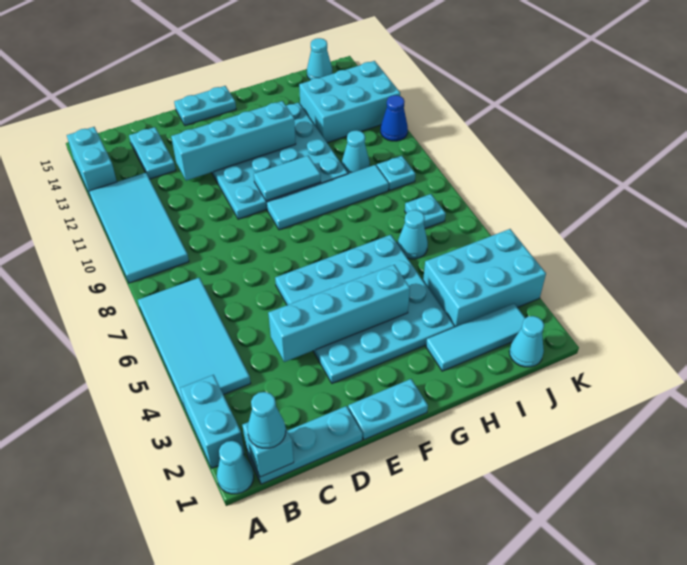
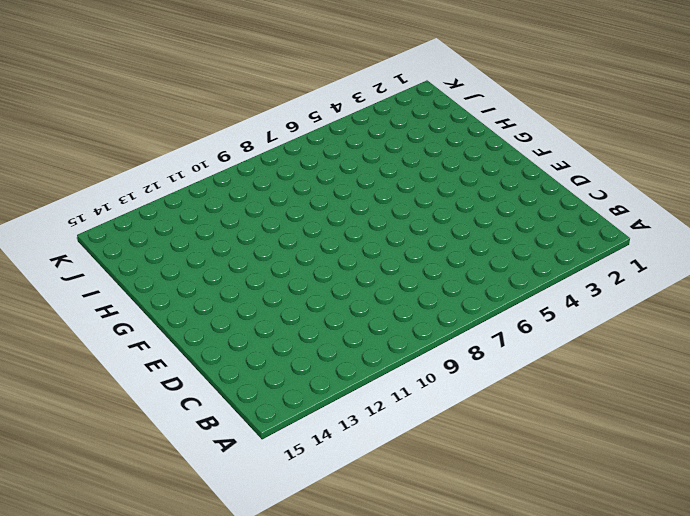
none -> cyan cone A1 level 1
none -> cyan brick A2:A3 level 1
none -> cyan tile A4:B7 level 1

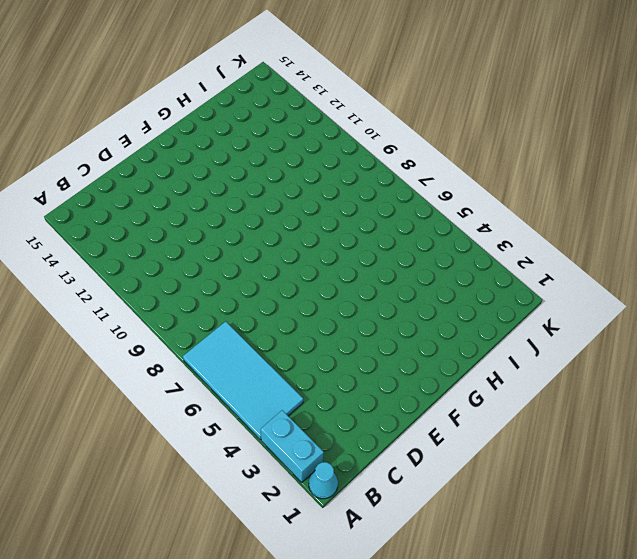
none -> cyan tile A9:B12 level 1
none -> cyan brick A13:A14 level 1
none -> cyan plate B1:D1 level 1

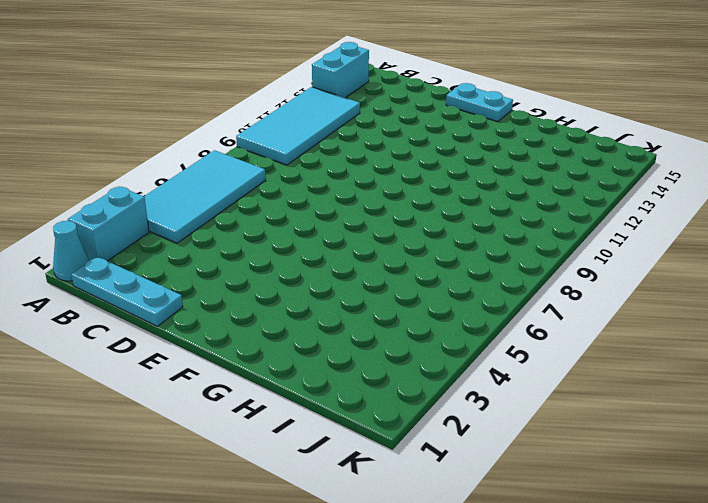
none -> cyan plate C13:C14 level 1
none -> cyan plate E1:F1 level 1
none -> cyan plate E3:H6 level 1

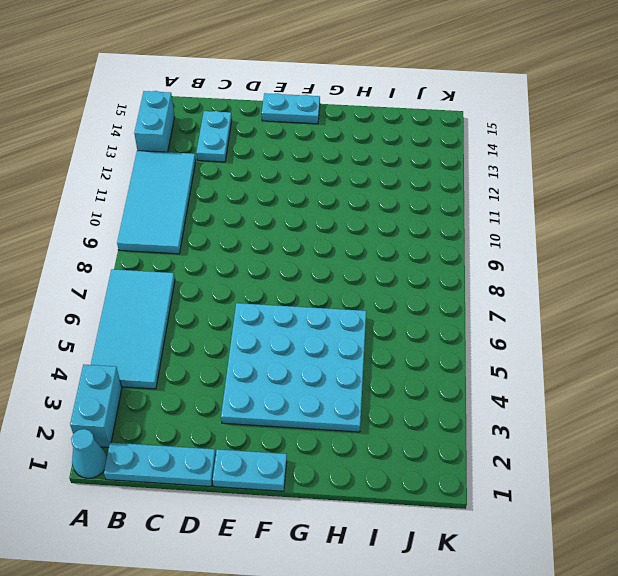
none -> cyan plate E10:H13 level 1
none -> cyan tile F9:I9 level 1
none -> cyan tile H2:J2 level 1

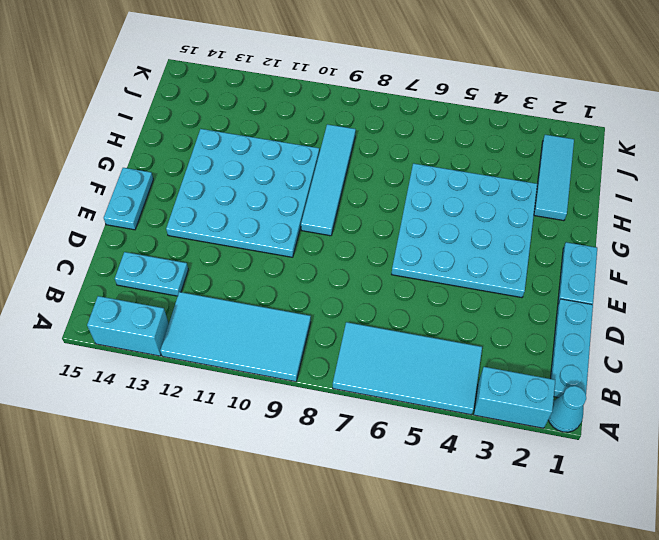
none -> cyan brick I3:K4 level 1
none -> cyan cone I6 level 1
none -> cyan cone I10 level 1

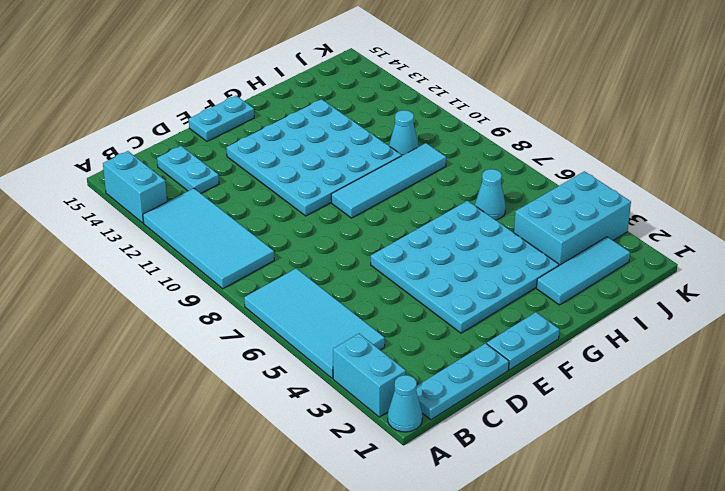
none -> cyan brick I12:K13 level 1
none -> cyan cone J1 level 1
none -> cyan plate J7 level 1

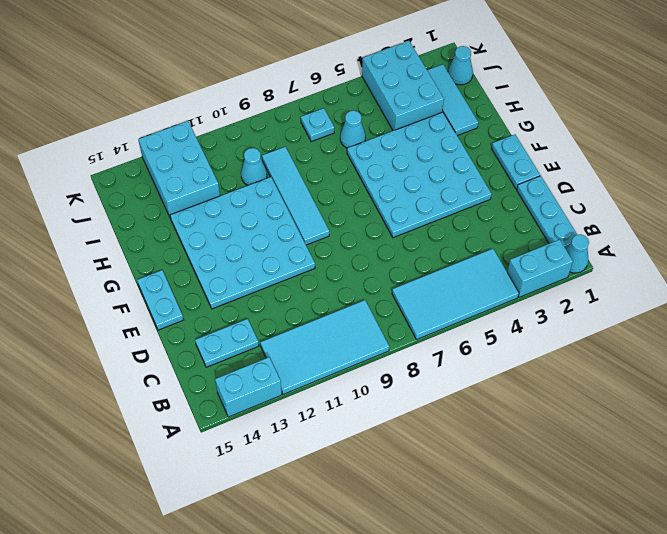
none -> cyan plate J9 level 1
none -> cyan cone J15 level 1
none -> blue cone K11 level 1

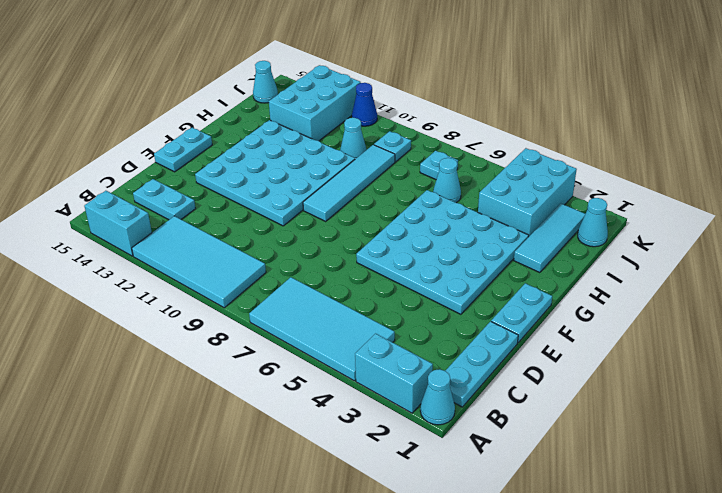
none -> cyan brick B1 level 2
none -> cyan brick D4:G4 level 2
none -> cyan brick D12:G12 level 2

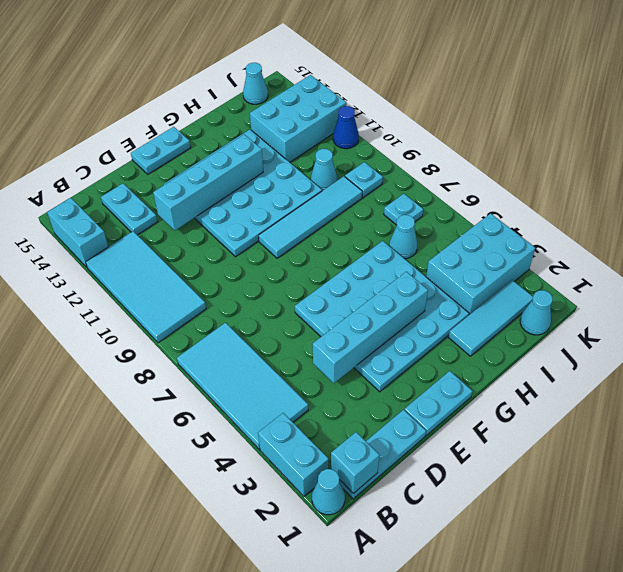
none -> cyan tile F10:G10 level 2
none -> cyan cone B1 level 3

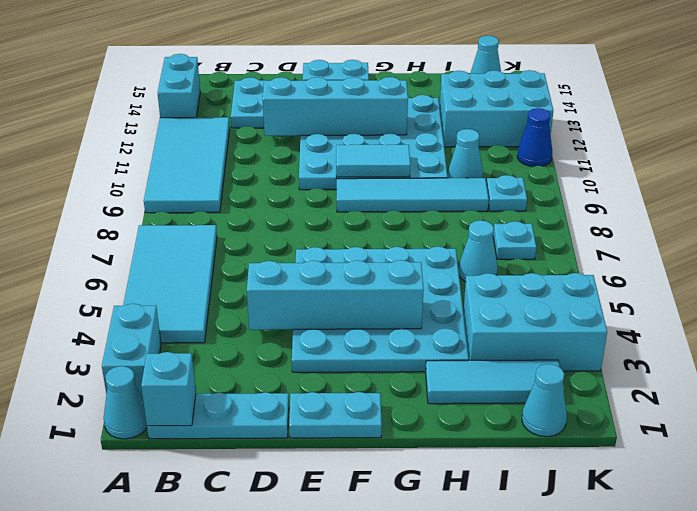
none -> cyan cone B1 level 3

